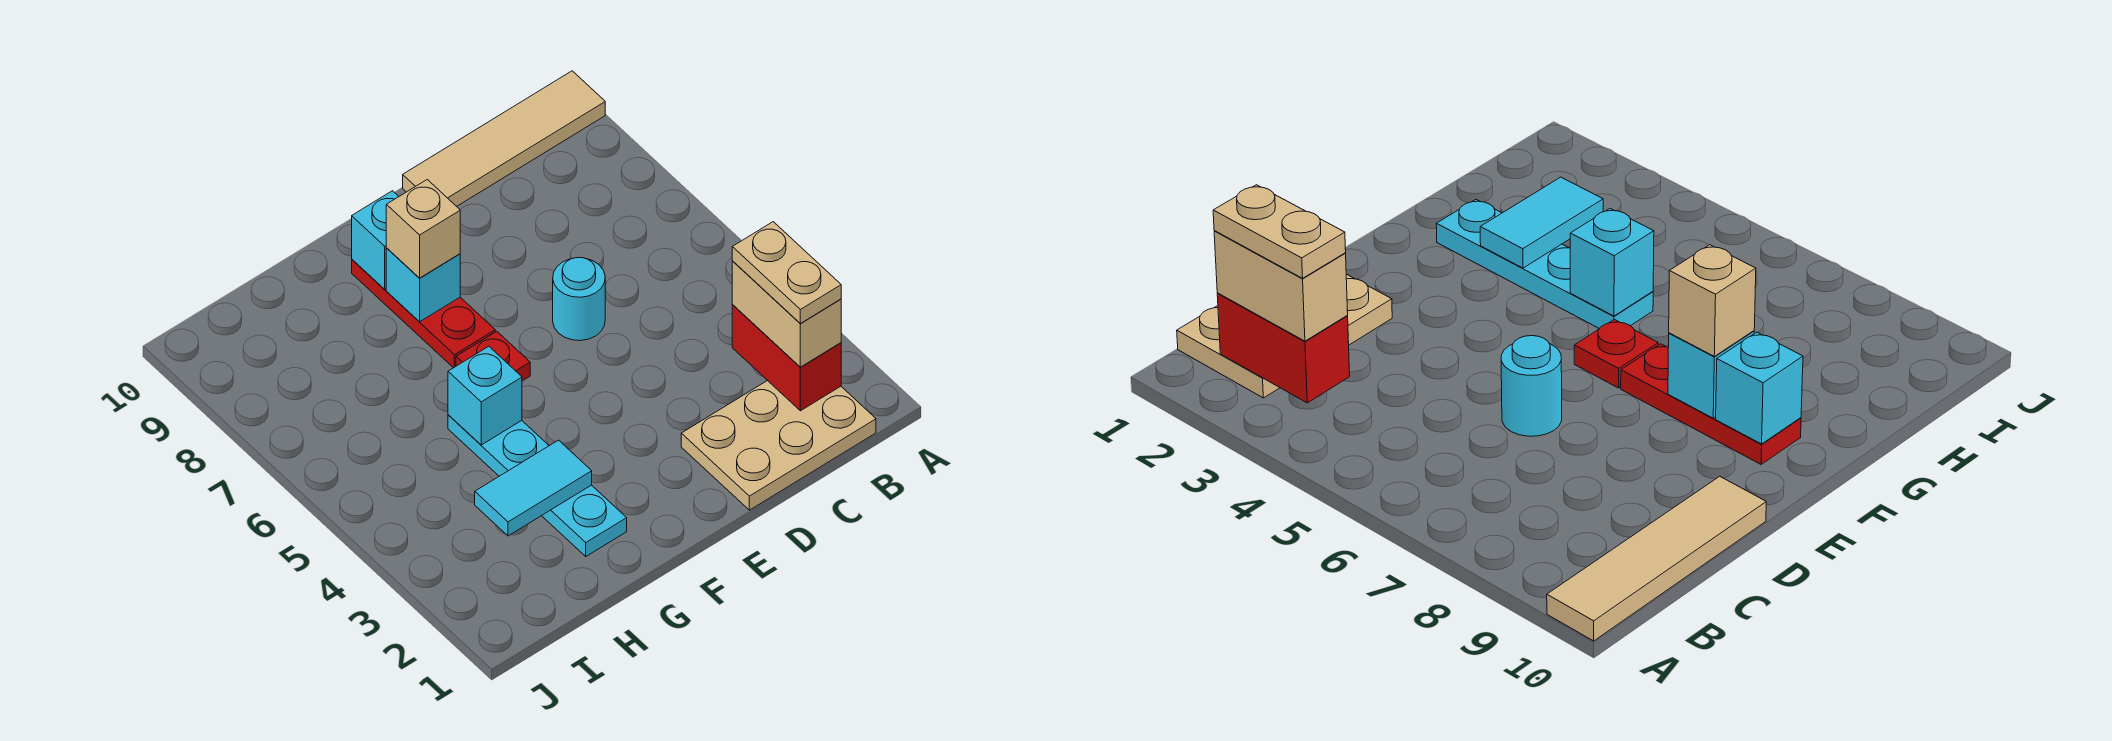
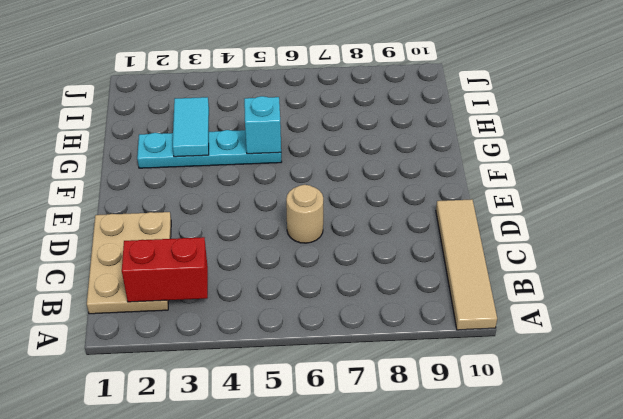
tan round brick D6 level 1 -> cyan round brick D6 level 1
none -> red plate F6 level 1
none -> red plate F7:F9 level 1
none -> cyan brick F8 level 2

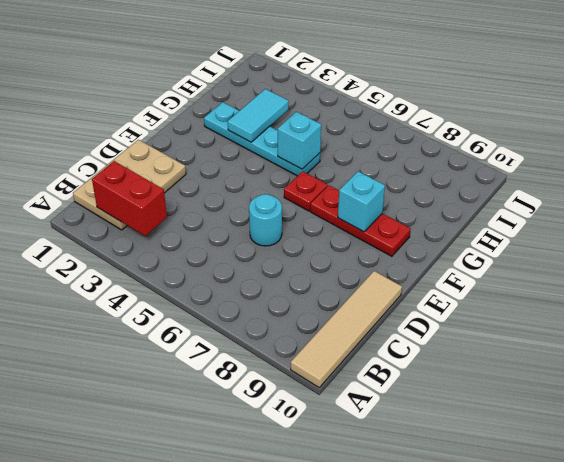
none -> cyan brick F9 level 2
none -> tan brick B2:B3 level 3
none -> tan brick F8 level 3

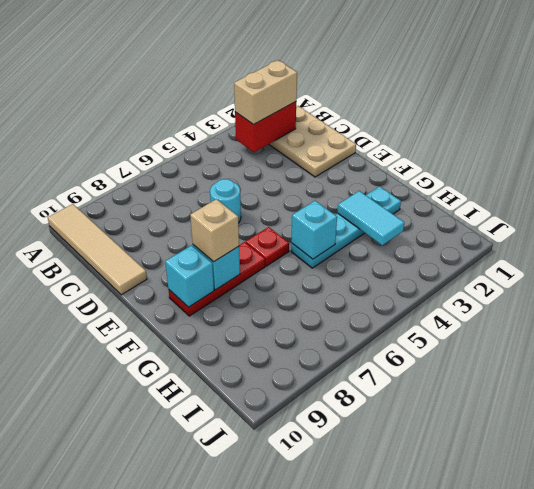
none -> tan plate B2:B3 level 4

